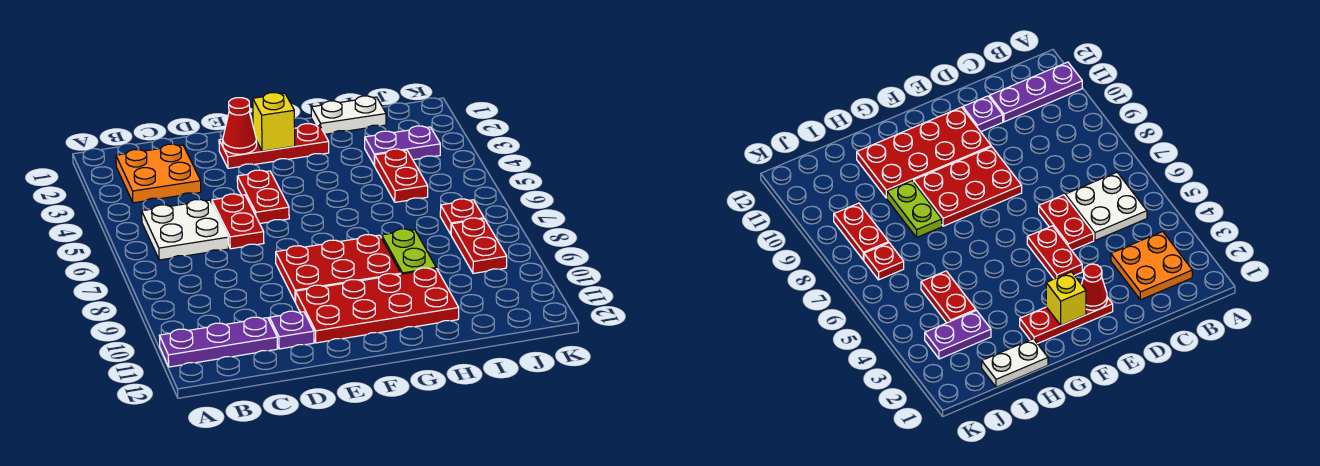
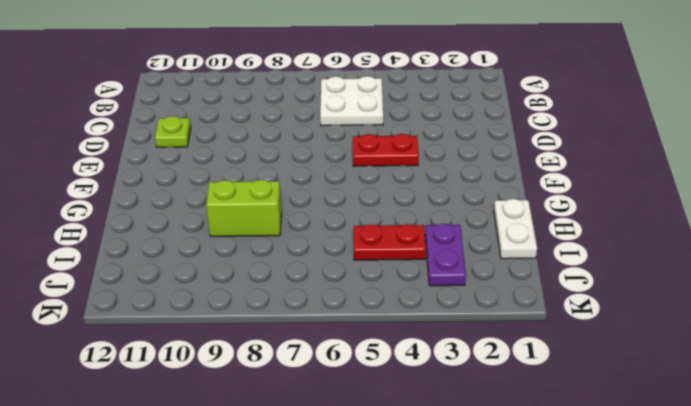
lime plate D11 level 1 -> purple plate D11 level 1
lime brick H8:H9 level 1 -> lime plate H8:H9 level 1
none -> purple plate A11:C11 level 1
none -> orange plate B2:C3 level 1
none -> red plate D5:D6 level 1

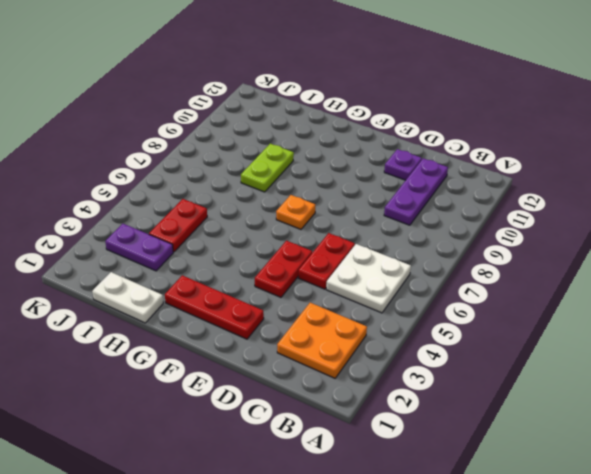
purple plate C9:C11 level 1 -> purple plate A11:C11 level 1
orange plate F7 level 1 -> none
none -> red plate E8:G9 level 1
none -> red plate E10:H11 level 1
none -> red plate J7 level 1

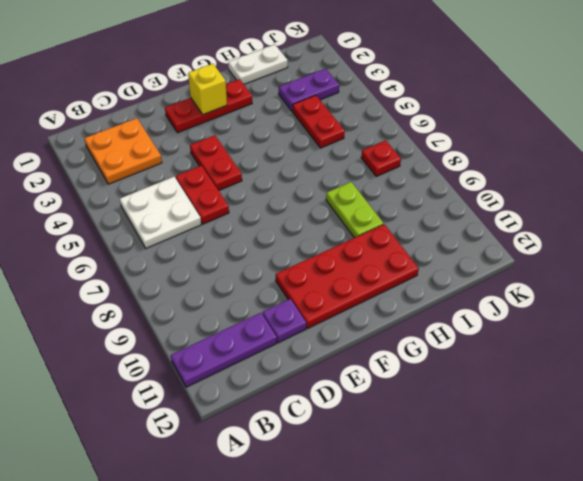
none -> red plate E8:G9 level 1
none -> red plate J8:J9 level 1
none -> red cone E2 level 2

